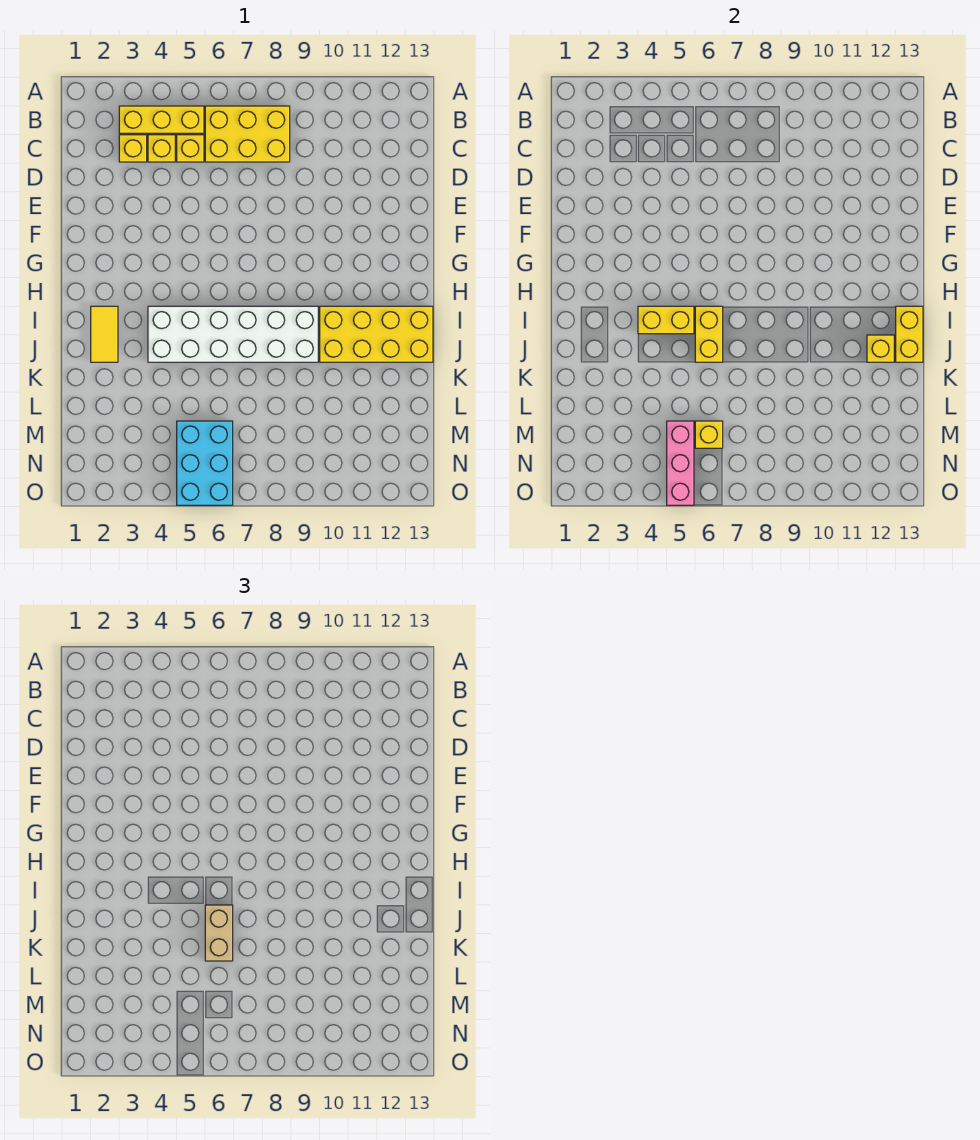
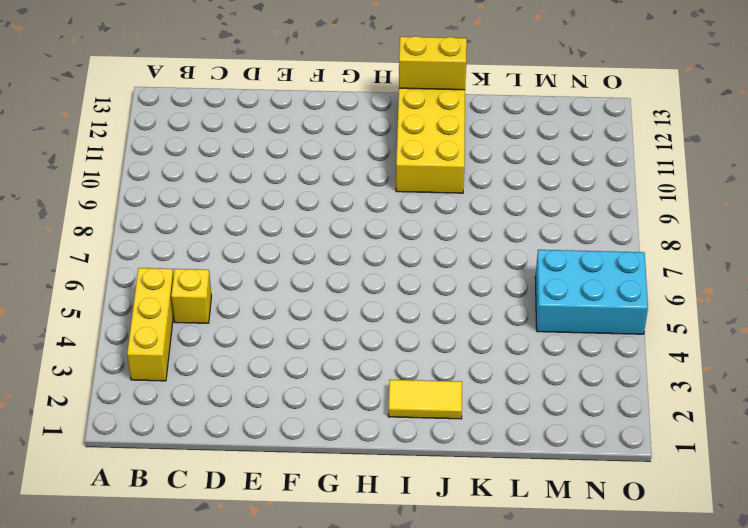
none -> yellow brick B6:C8 level 1
none -> yellow brick C3 level 1
none -> yellow brick C4 level 1

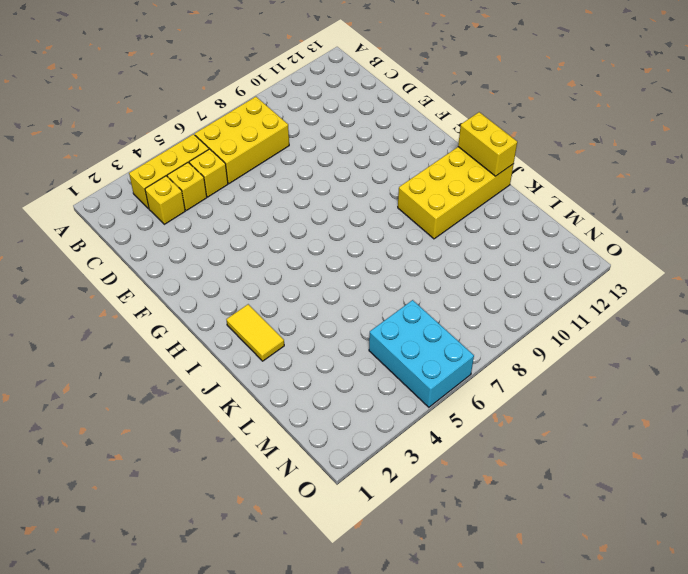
none -> white brick I4:J9 level 1
none -> yellow brick I4:I5 level 2
none -> yellow brick I6:J6 level 2

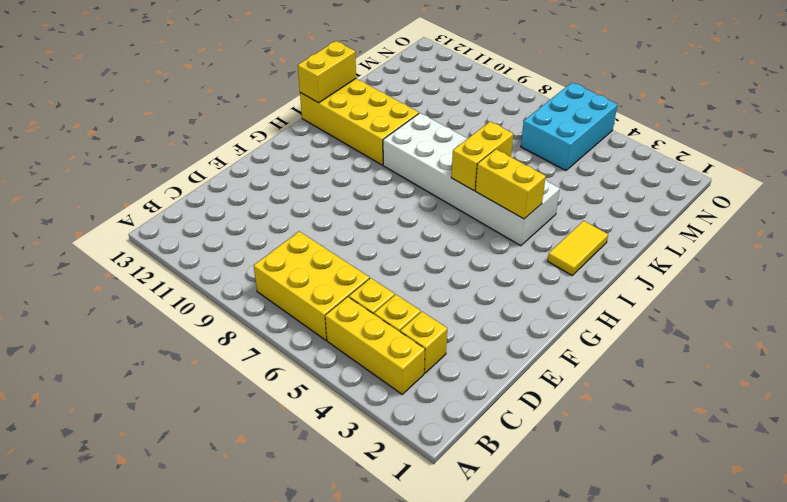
none -> yellow brick J12 level 2
none -> pink brick M5:O5 level 2
none -> yellow brick M6 level 2

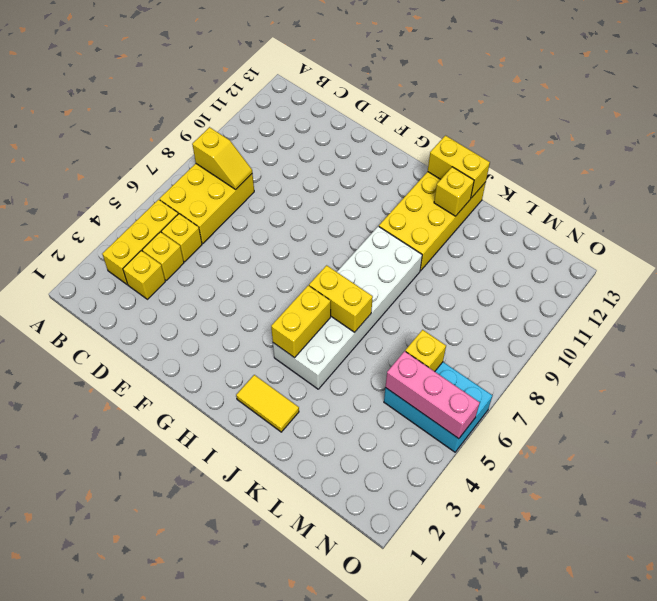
yellow slope B8:C8 level 2 top B -> none
none -> tan brick J6:K6 level 3

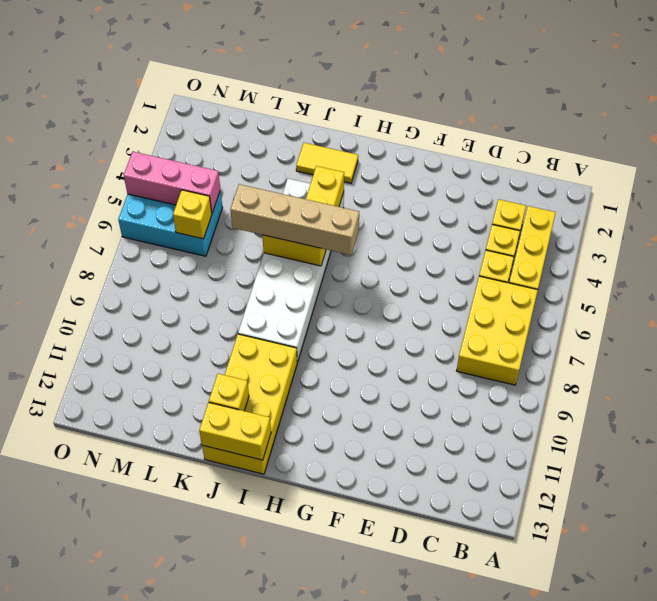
tan brick H6:K6 level 3 -> tan brick J6:K6 level 3

